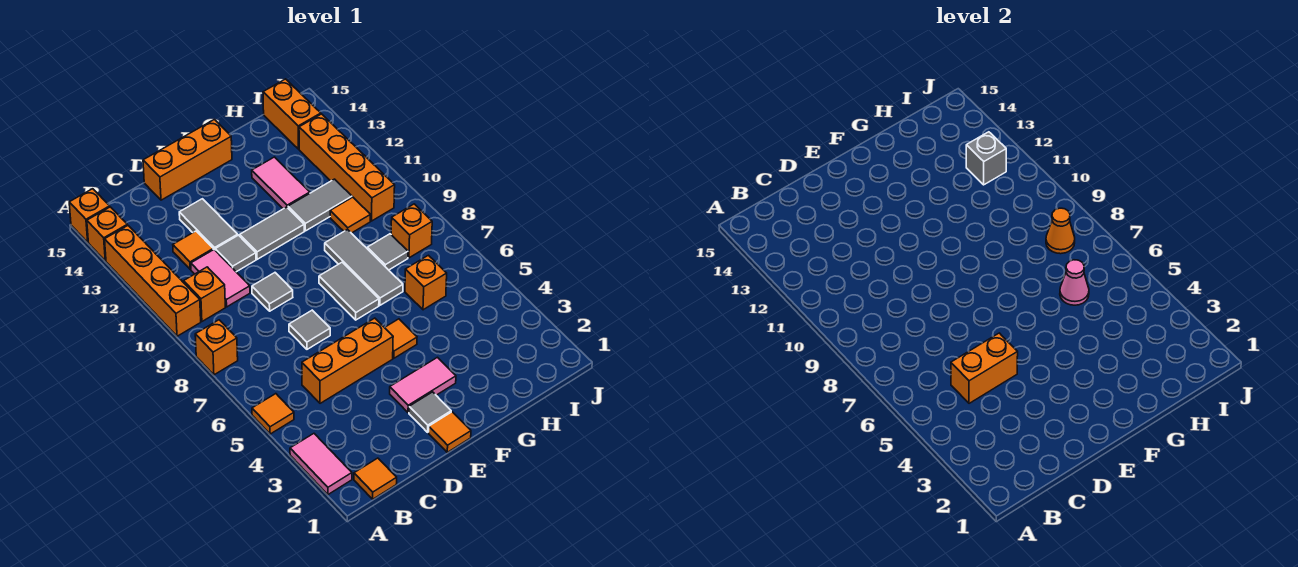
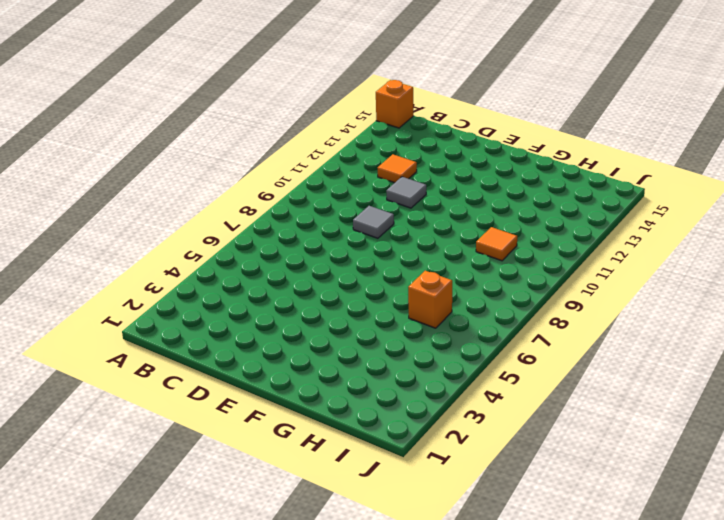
none -> pink tile A2:A3 level 1
none -> orange tile A5 level 1
none -> orange brick A8 level 1
none -> orange brick A10:A13 level 1

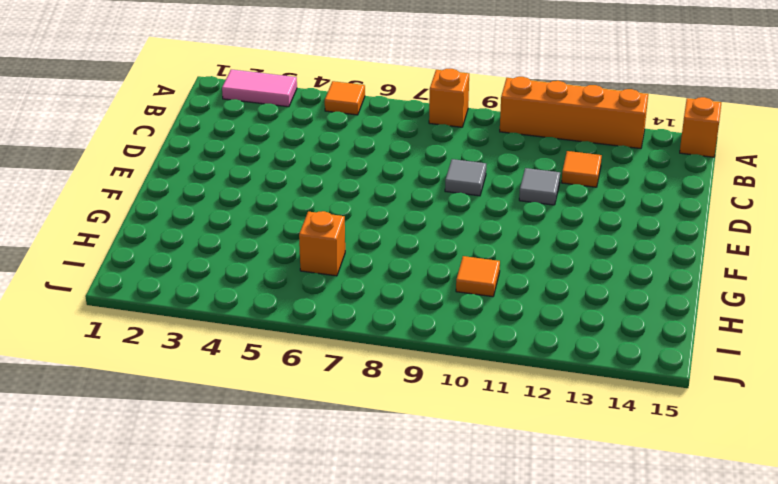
none -> orange brick A14 level 1
none -> orange tile B1 level 1
none -> orange brick B10 level 1
none -> orange brick C5:E5 level 1

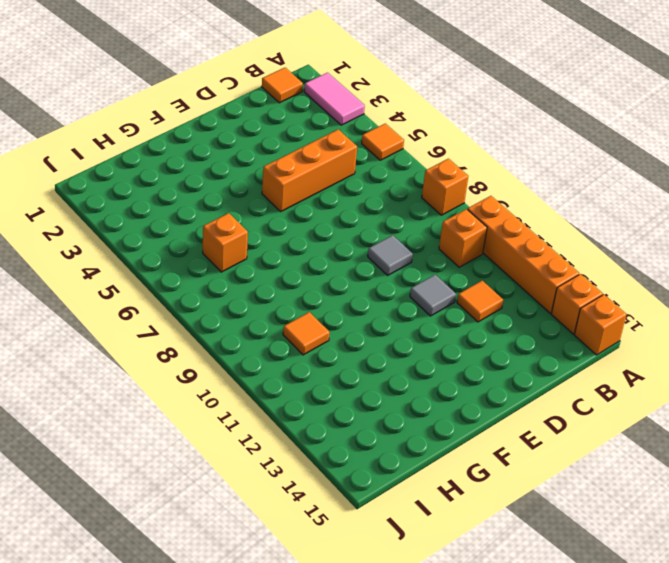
none -> pink tile C10:C11 level 1
none -> grey tile D7 level 1
none -> grey tile D12:D13 level 1
none -> orange brick D15:F15 level 1

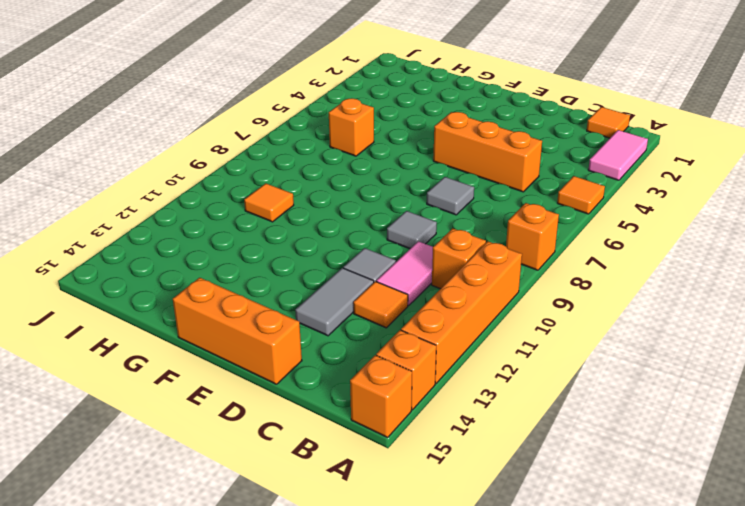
none -> orange tile E1 level 1
none -> grey tile E2 level 1
none -> pink tile E3:F3 level 1
none -> grey tile E11:F11 level 1

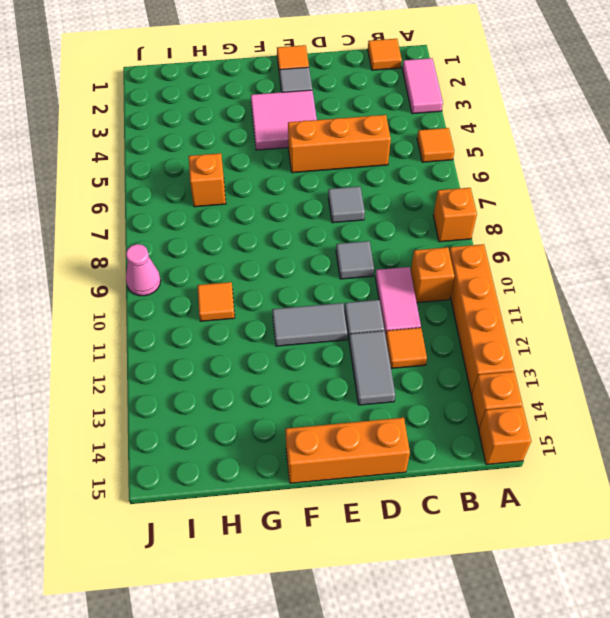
pink tile E3:F4 level 1 -> pink tile E3:F3 level 1
pink cone J9 level 1 -> pink cone H6 level 2
none -> orange tile F5 level 1
none -> grey tile F7:F8 level 1
none -> grey tile G7:G9 level 1
none -> grey tile G11:H11 level 1

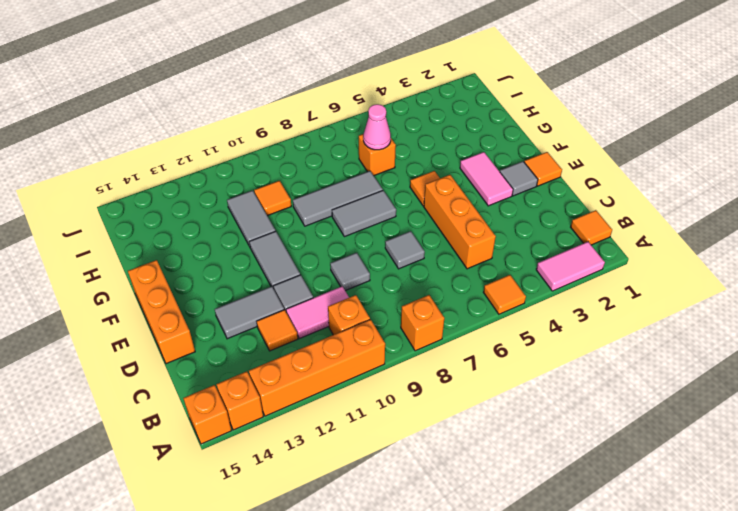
none -> pink tile G12:G13 level 1
none -> grey tile H8 level 1
none -> orange brick I8 level 1
none -> orange brick I10:I13 level 1

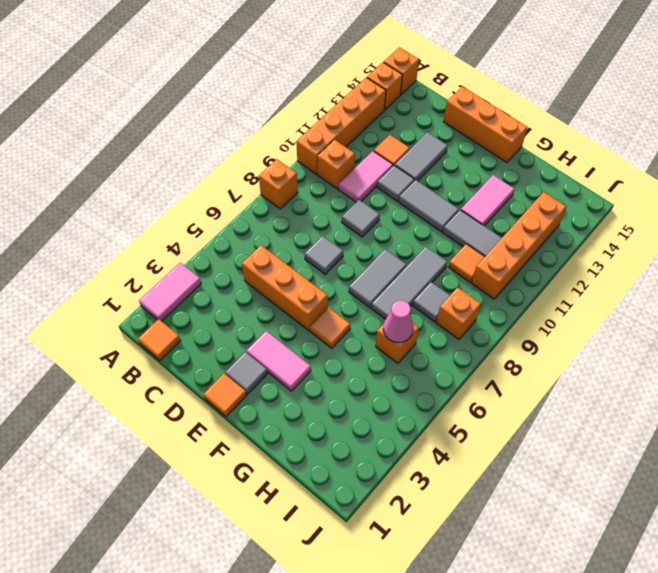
none -> orange tile A5 level 1
none -> orange brick I14:I15 level 1
none -> orange brick C5:D5 level 2
none -> orange cone I8 level 2

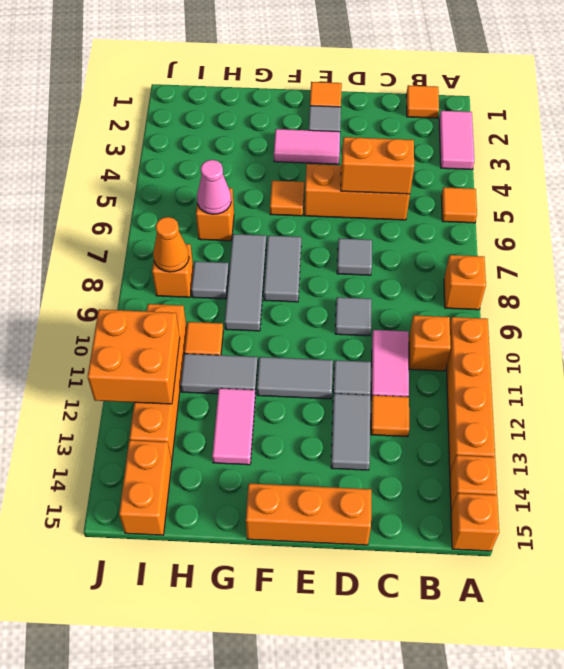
orange brick I11:J12 level 2 -> grey brick I12 level 2

